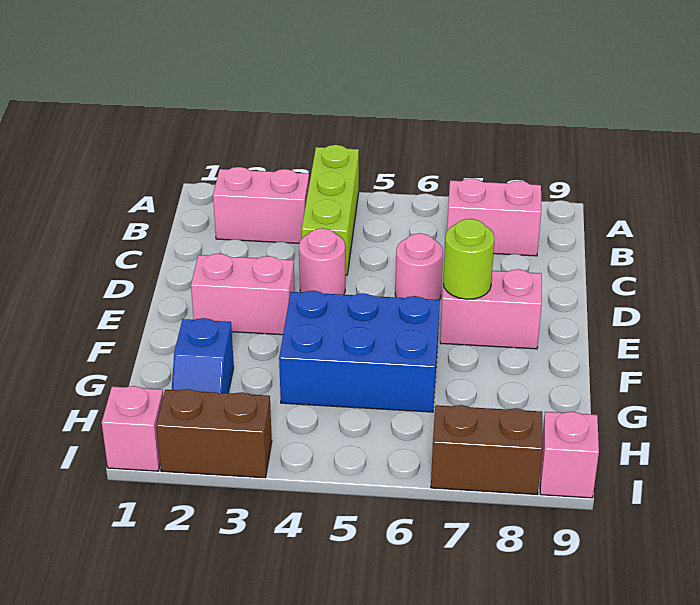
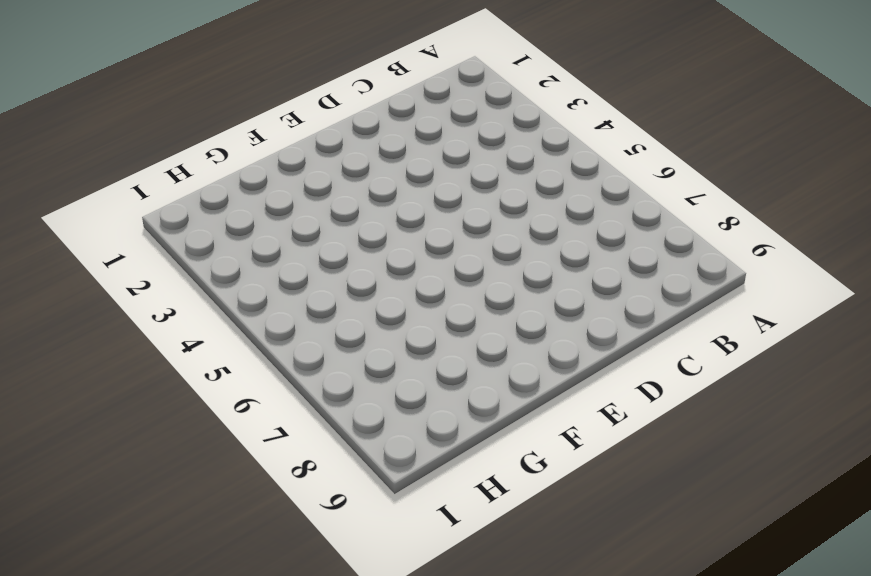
none -> lime brick A4:C4 level 1
none -> pink brick B2:B3 level 1
none -> pink brick B7:B8 level 1

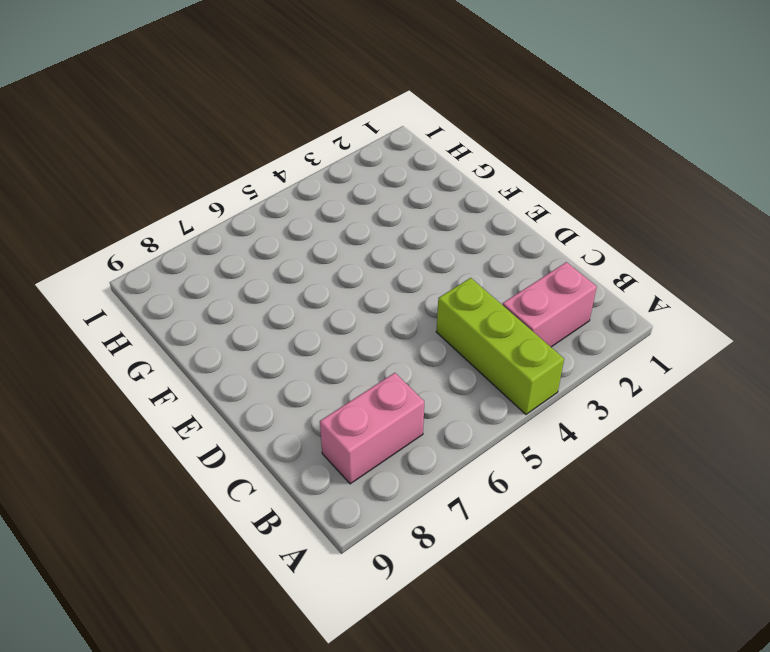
none -> pink round brick D4 level 1
none -> pink round brick D6 level 1
none -> pink brick E2:E3 level 1

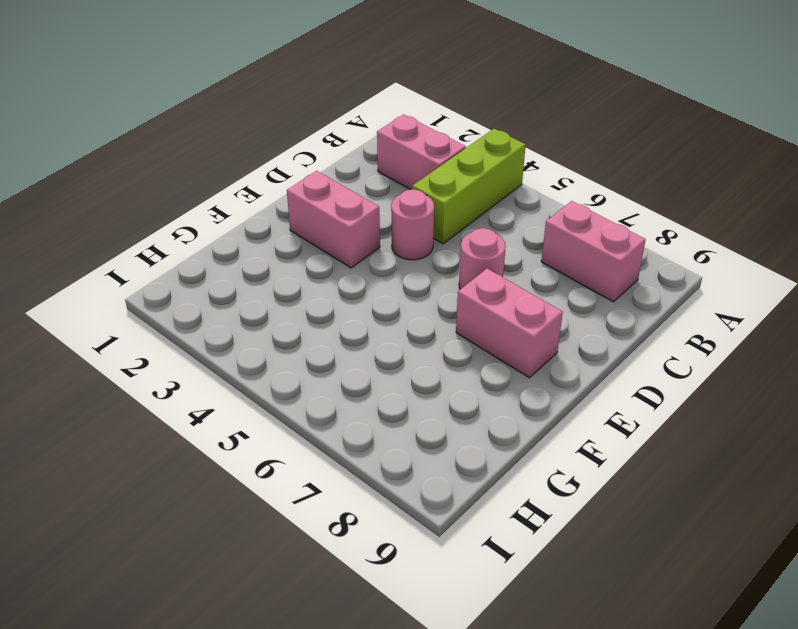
none -> blue brick F4:G6 level 1
none -> blue slope G2:H2 level 1 top G
none -> pink brick I1 level 1

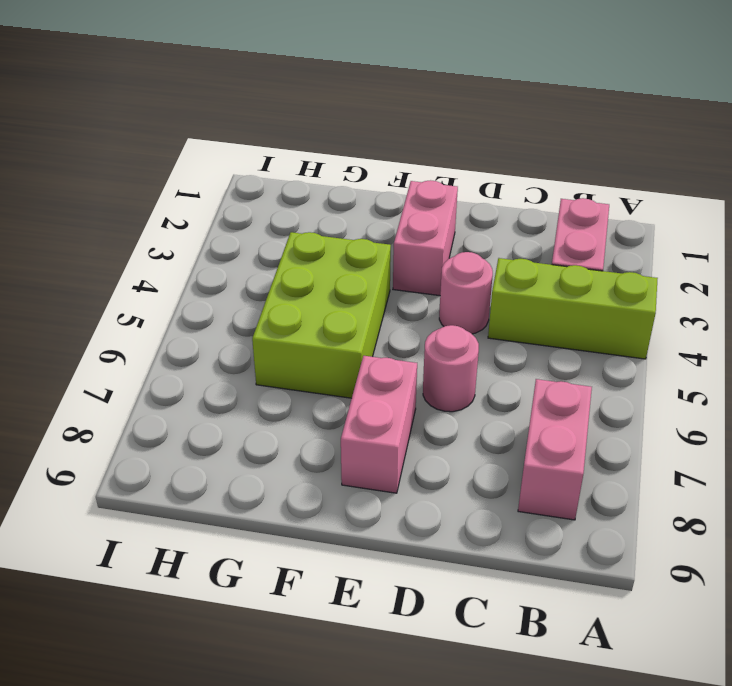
lime brick F4:G6 level 1 -> blue brick F4:G6 level 1
none -> blue slope G2:H2 level 1 top G
none -> pink brick I1 level 1
none -> brown brick I2:I3 level 1

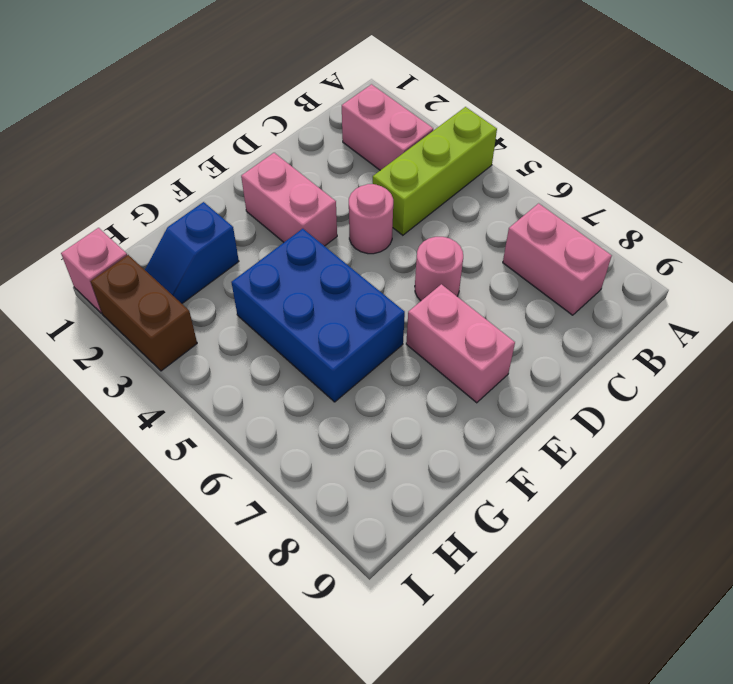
none -> brown brick I7:I8 level 1
none -> pink brick I9 level 1
none -> lime round brick E7 level 2

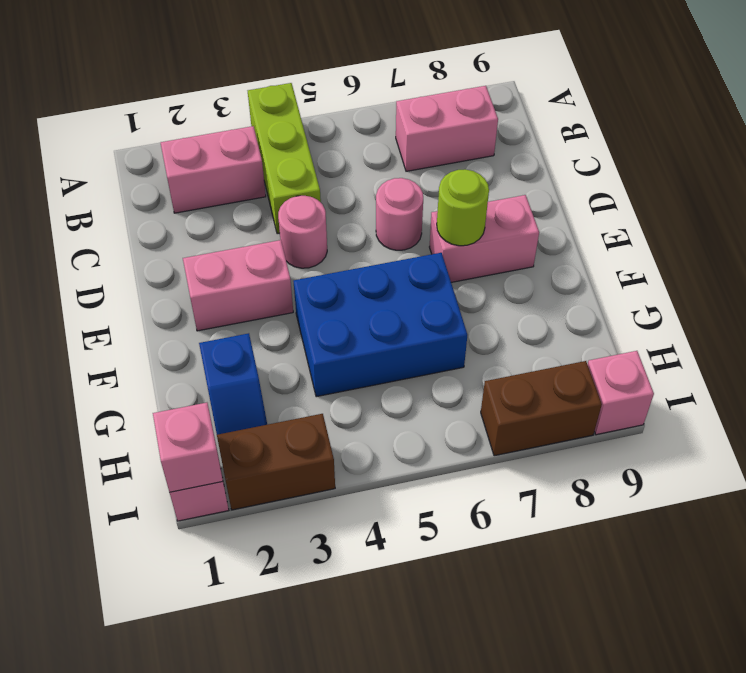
pink brick I1 level 2 -> none

